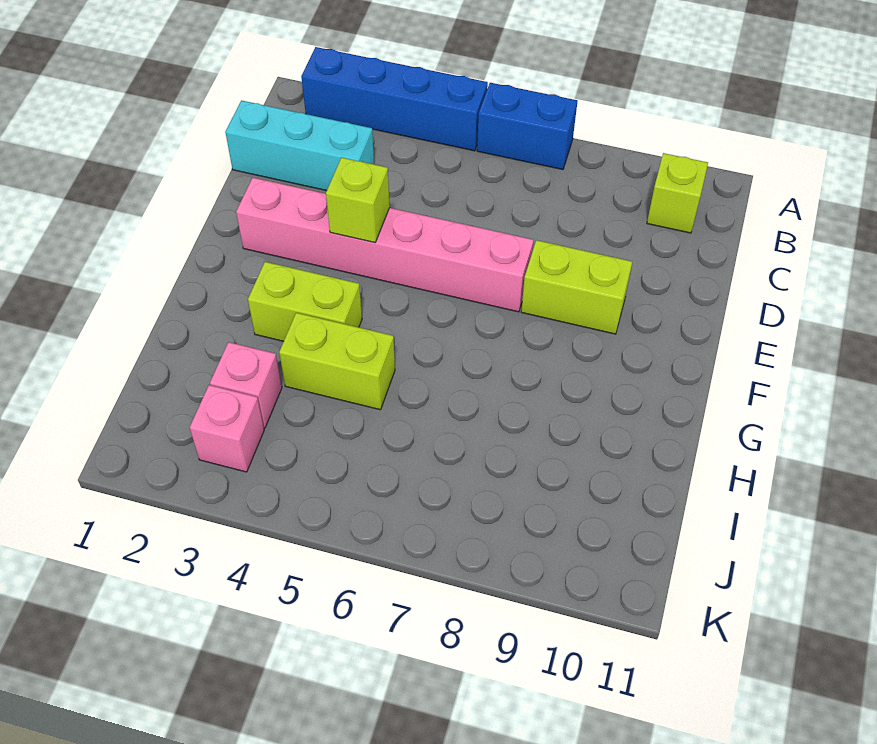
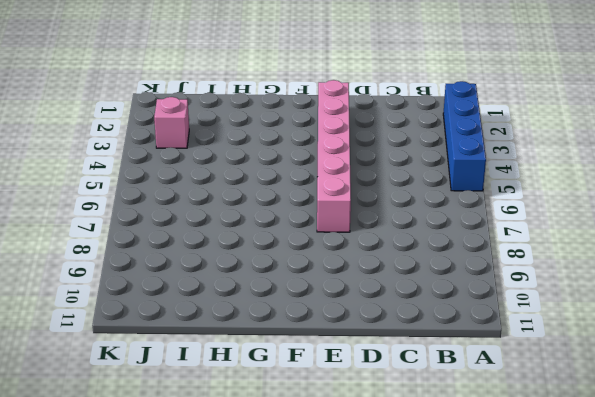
none -> blue brick A6:A7 level 1
none -> lime brick B10 level 1

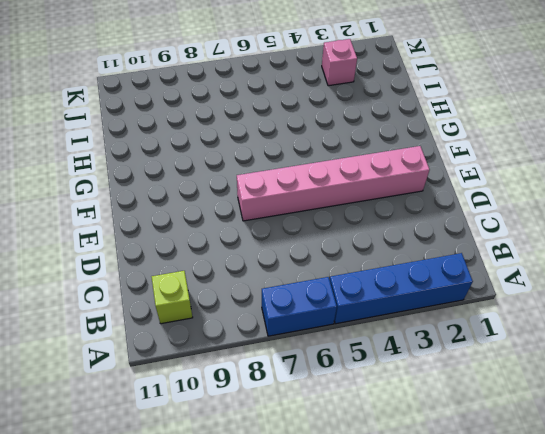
none -> cyan brick C1:C3 level 1
none -> lime brick E8:E9 level 1

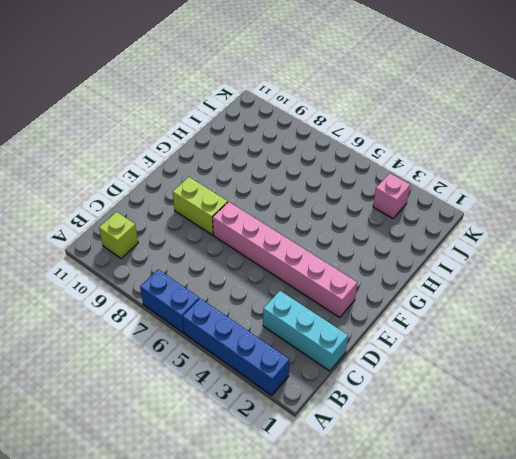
none -> lime brick G3:G4 level 1
none -> lime brick H4:H5 level 1

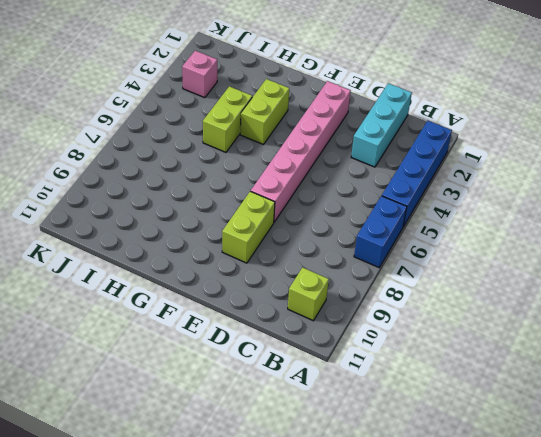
none -> pink brick I3 level 1
none -> lime brick E4 level 2

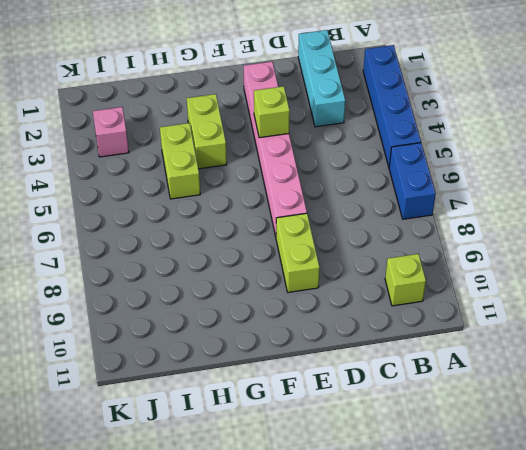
none -> pink brick I3 level 1

